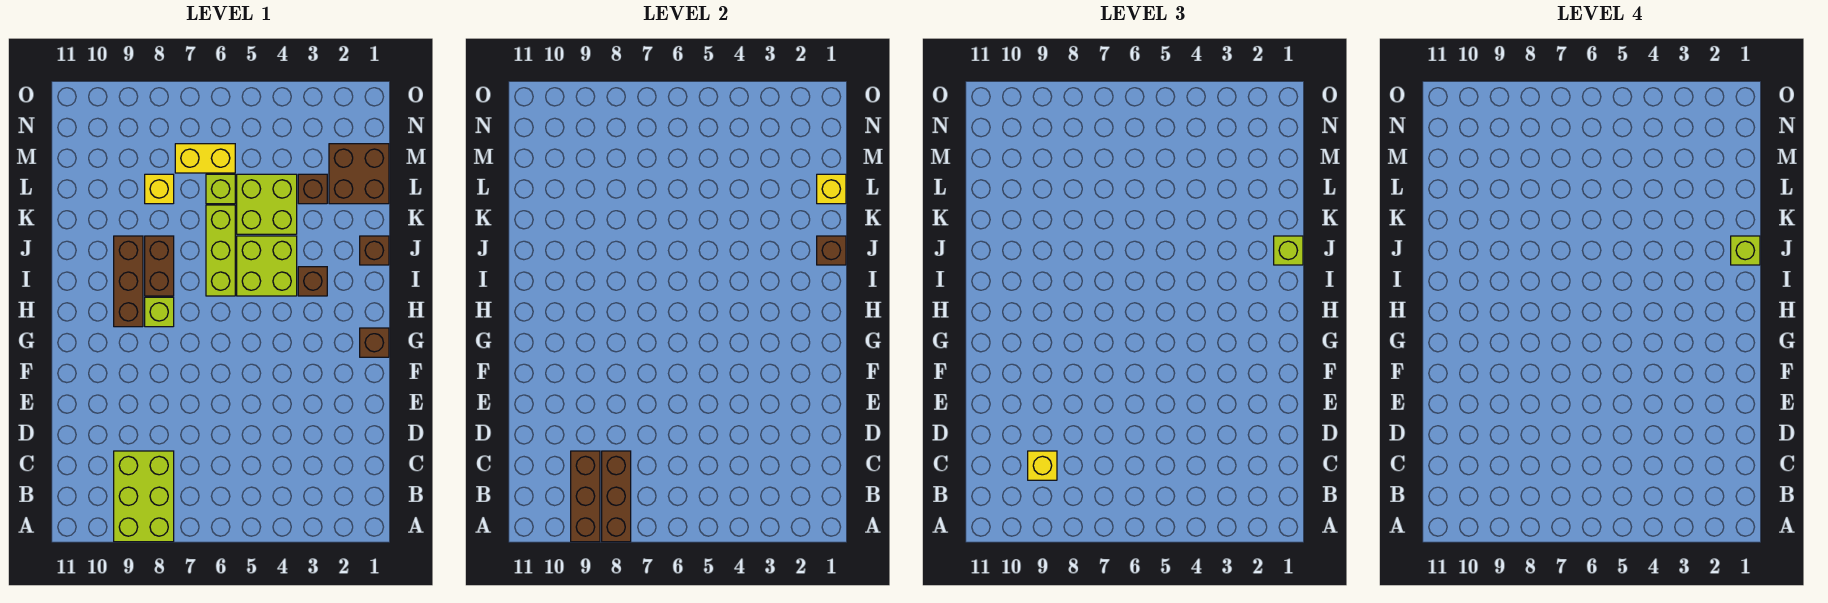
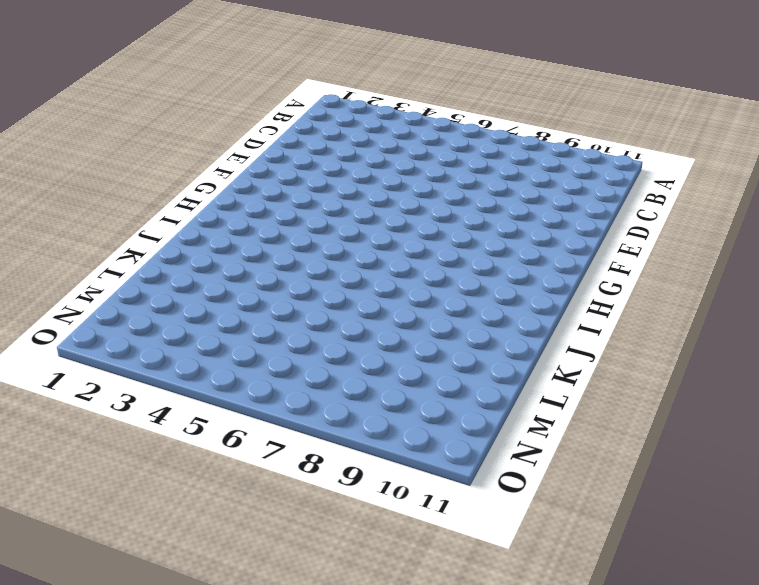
none -> lime brick A8:C9 level 1
none -> brown brick G1 level 1
none -> lime brick H8 level 1

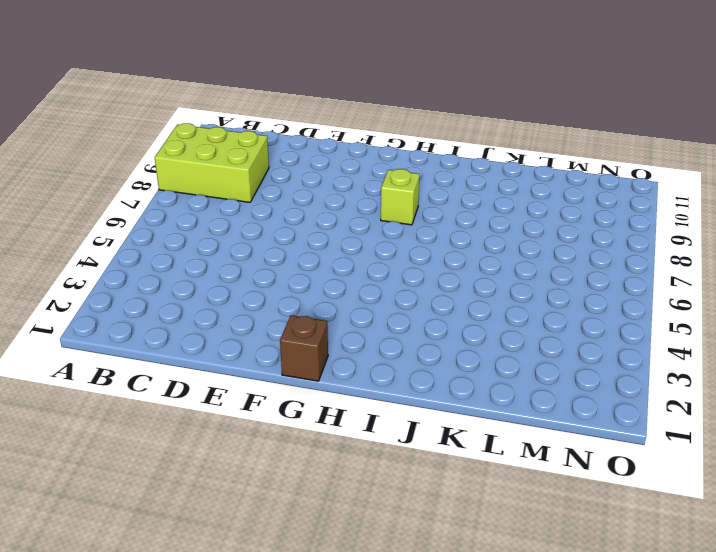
none -> brown brick H9:J9 level 1
none -> brown brick I3 level 1
none -> lime brick I4:J5 level 1

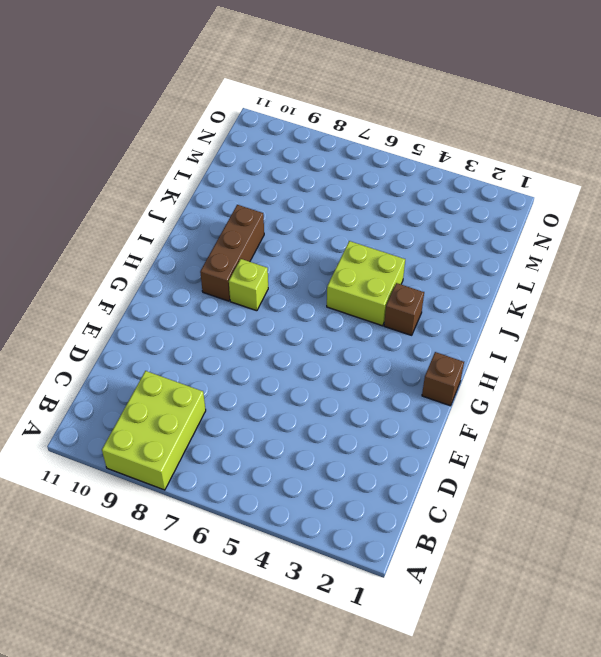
none -> lime brick I6:K6 level 1
none -> brown brick I8:J8 level 1
none -> brown brick J1 level 1

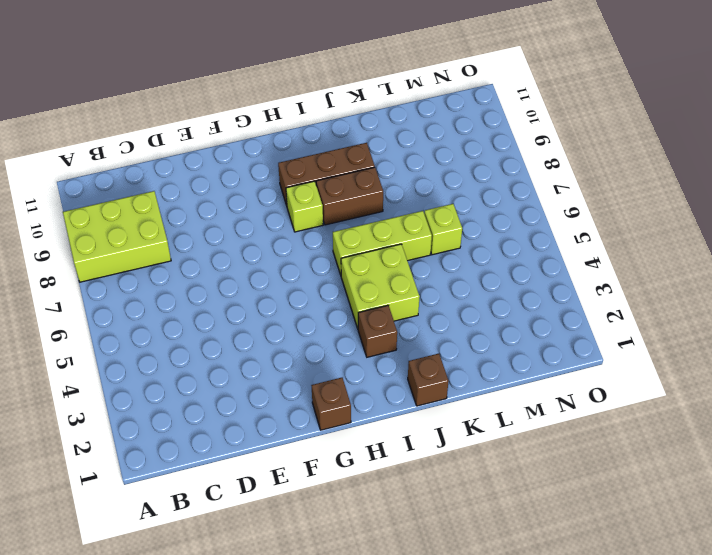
none -> lime brick K4:L5 level 1
none -> brown brick L1:M2 level 1
none -> brown brick L3 level 1

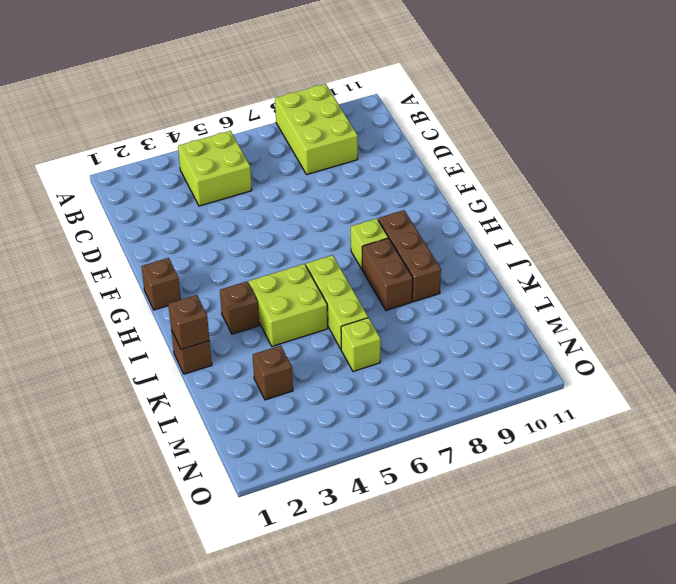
lime brick B4:C5 level 1 -> lime brick K4:L5 level 1
none -> brown brick L1:M2 level 1
none -> yellow brick L8 level 1
none -> yellow brick M6:M7 level 1

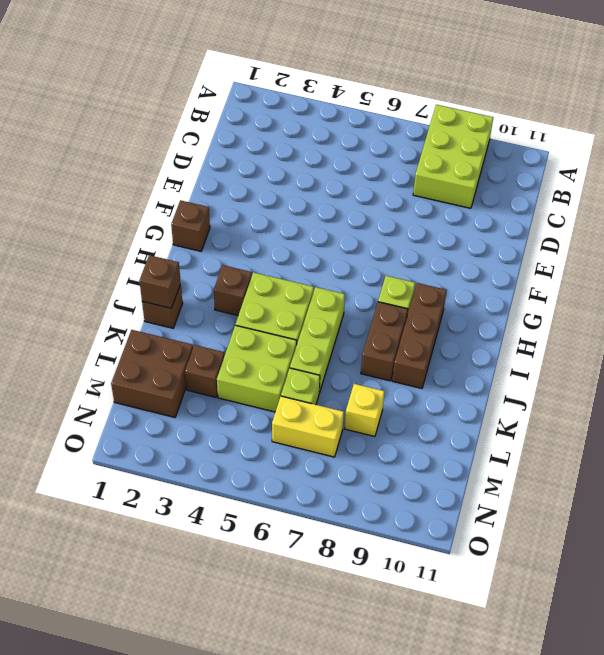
none -> brown brick A8:C8 level 2
none -> brown brick A9:C9 level 2
none -> yellow brick L1 level 2

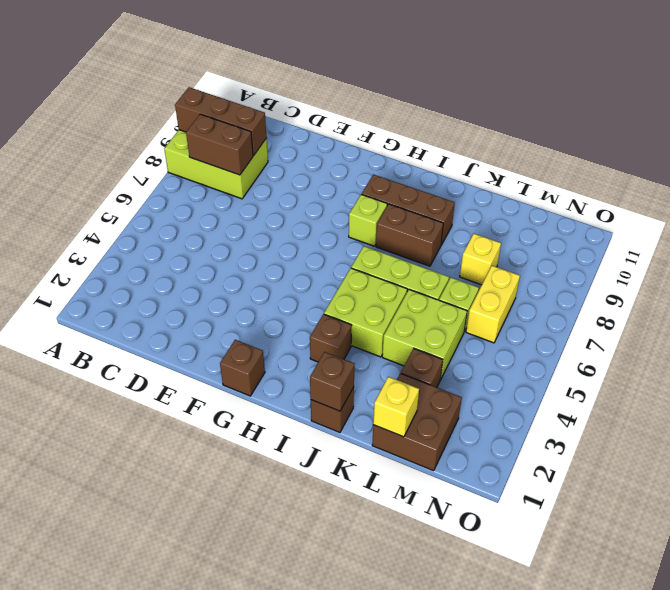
brown brick B8:C8 level 2 -> brown brick A8:C8 level 2
none -> yellow brick C9 level 3
none -> lime brick J1 level 3
none -> lime brick J1 level 4

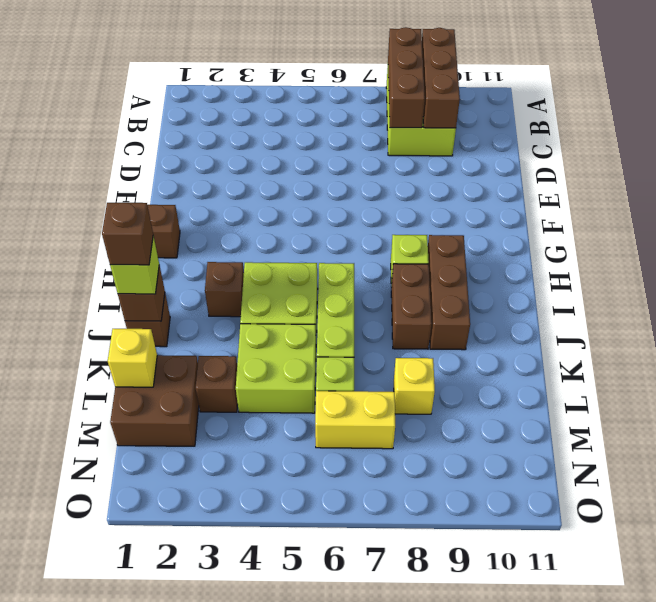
brown brick J1 level 4 -> lime brick J1 level 4
none -> yellow brick C9 level 3

